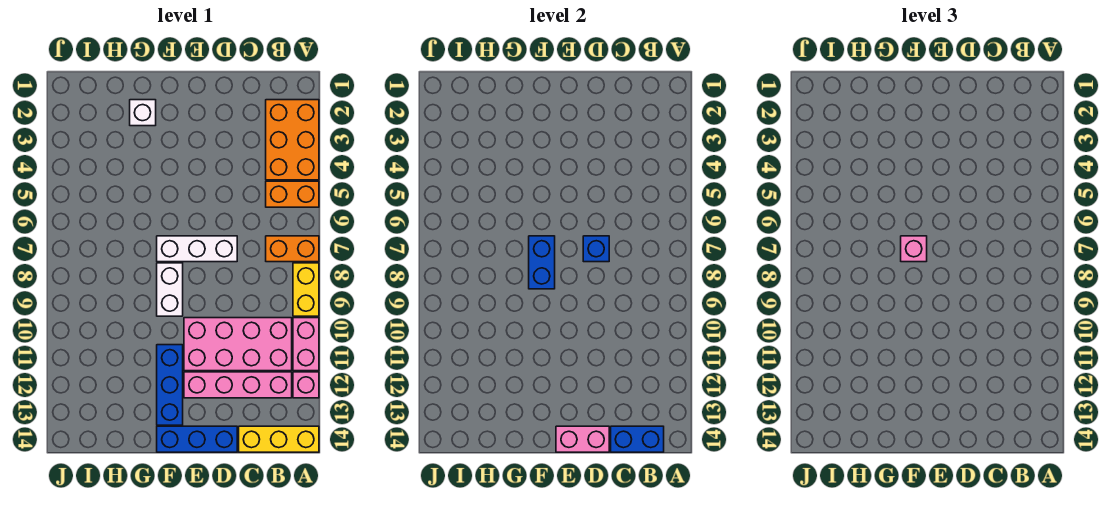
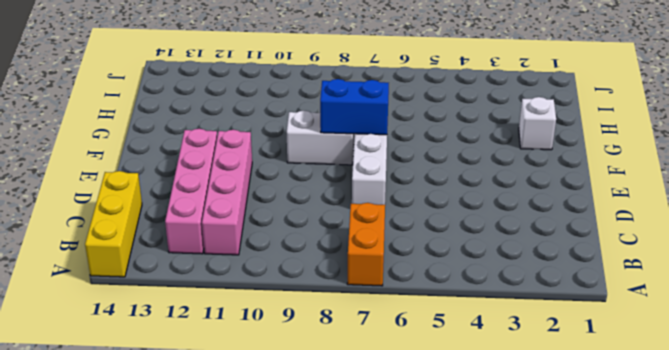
pink brick B11:E11 level 1 -> pink brick B10:E11 level 1
none -> orange brick A2:B4 level 1
none -> orange brick A5:B5 level 1
none -> yellow brick A8:A9 level 1

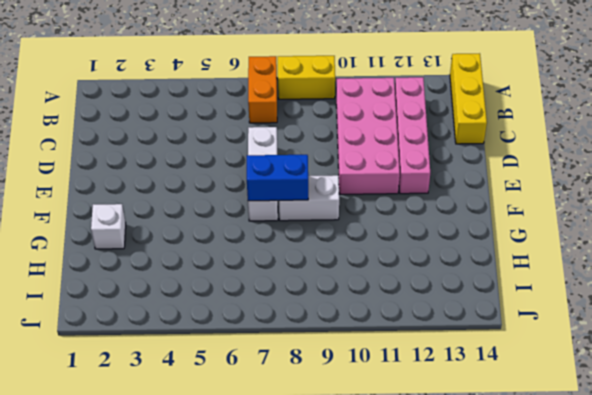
none -> orange brick A2:B4 level 1
none -> orange brick A5:B5 level 1
none -> pink brick A10:A11 level 1

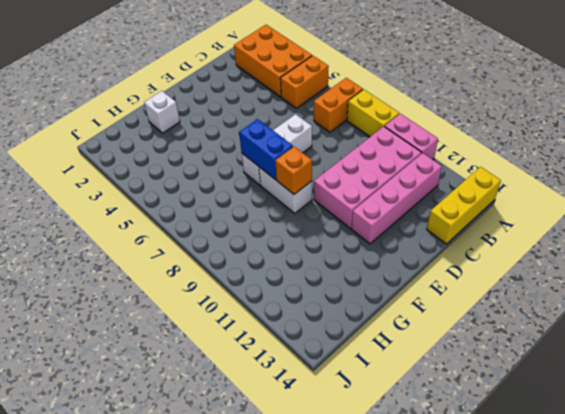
orange brick F9 level 2 -> none
none -> pink brick A12 level 1
none -> blue brick D14:F14 level 1
none -> blue brick F11:F13 level 1

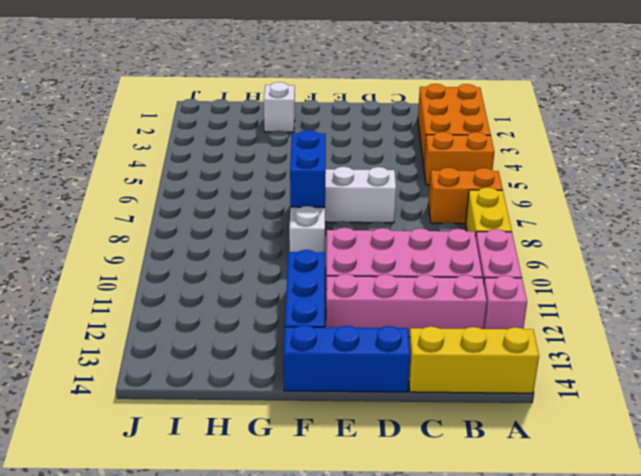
none -> blue brick B14:C14 level 2
none -> blue brick D7 level 2
none -> pink brick D14:E14 level 2

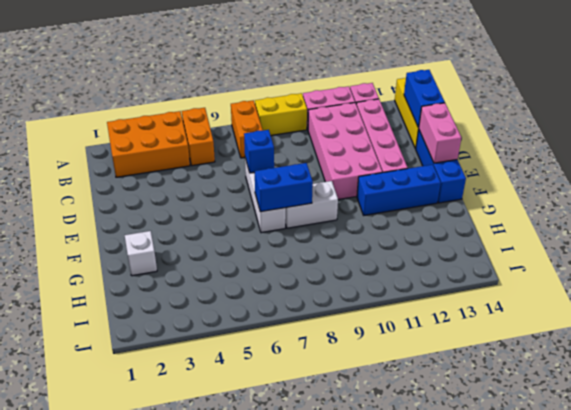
none -> pink brick F7 level 3

